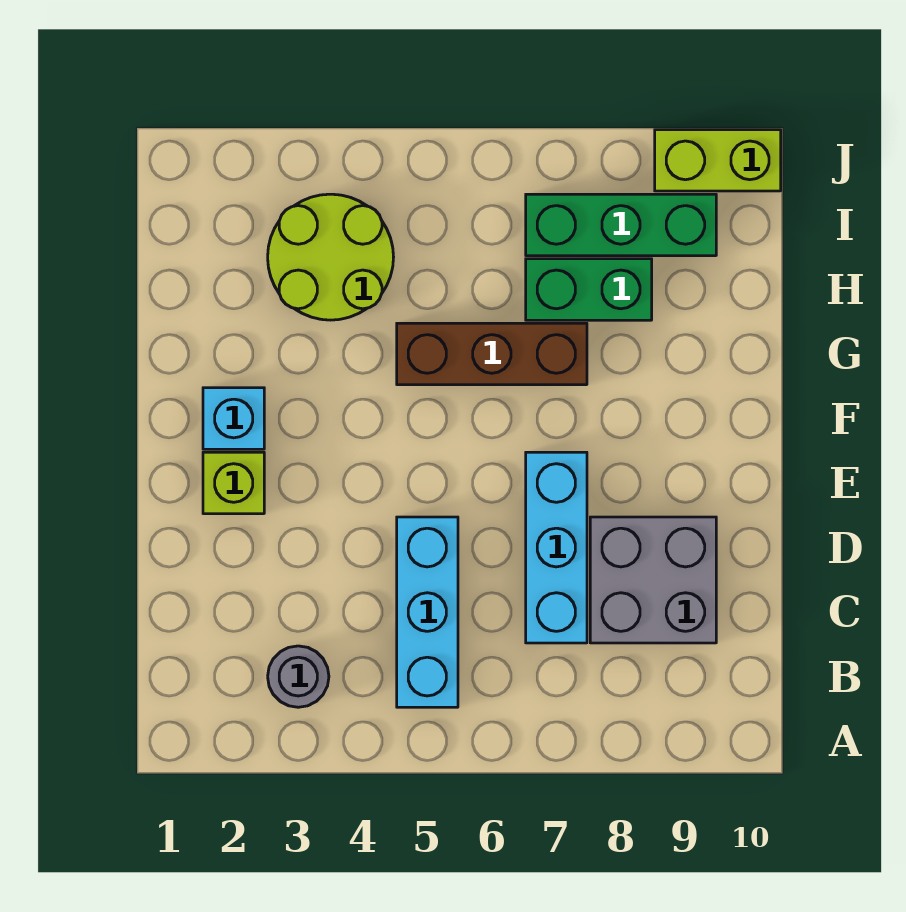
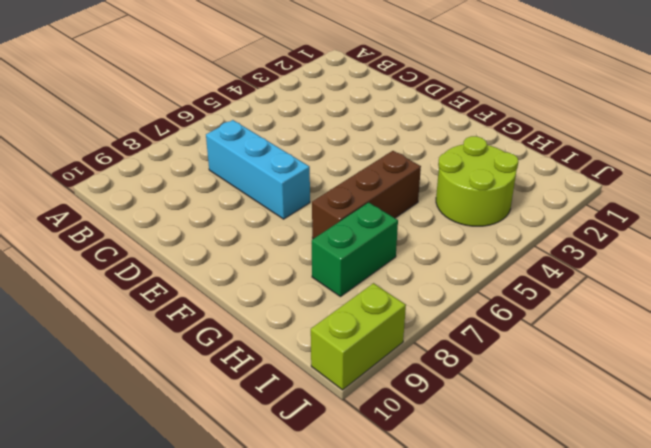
none -> grey round brick B3 level 1
none -> cyan brick B5:D5 level 1

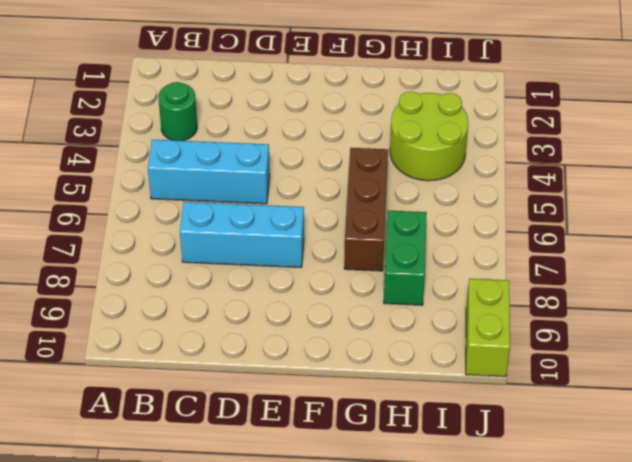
green round brick B3 level 1 -> grey round brick B3 level 1
none -> grey brick C8:D9 level 1
none -> lime brick E2 level 1

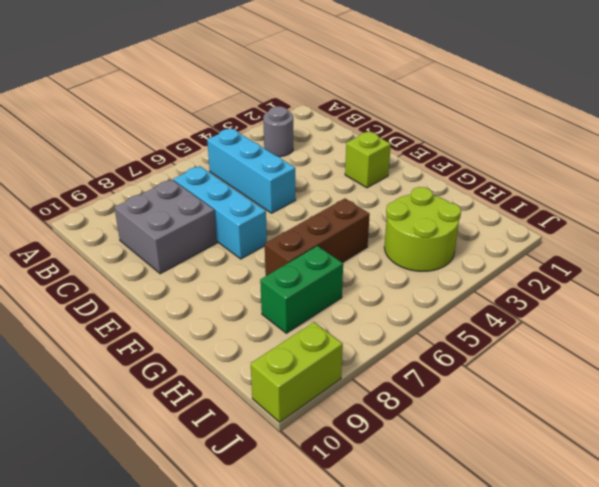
none -> cyan brick F2 level 1
none -> green brick I7:I9 level 1

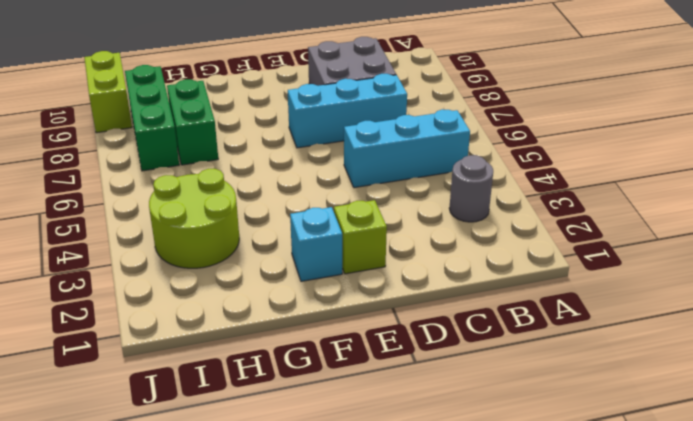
none -> brown brick G5:G7 level 1

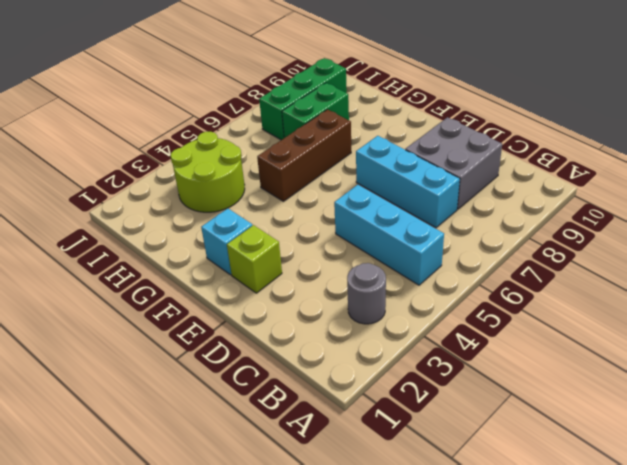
none -> lime brick J9:J10 level 1

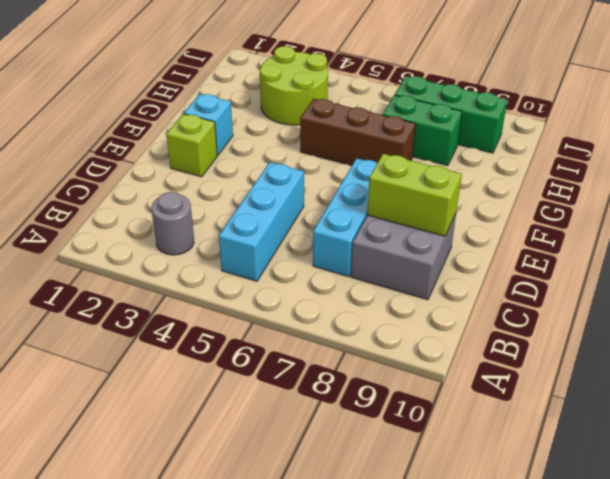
lime brick D8:D9 level 2 -> lime brick J9:J10 level 1

